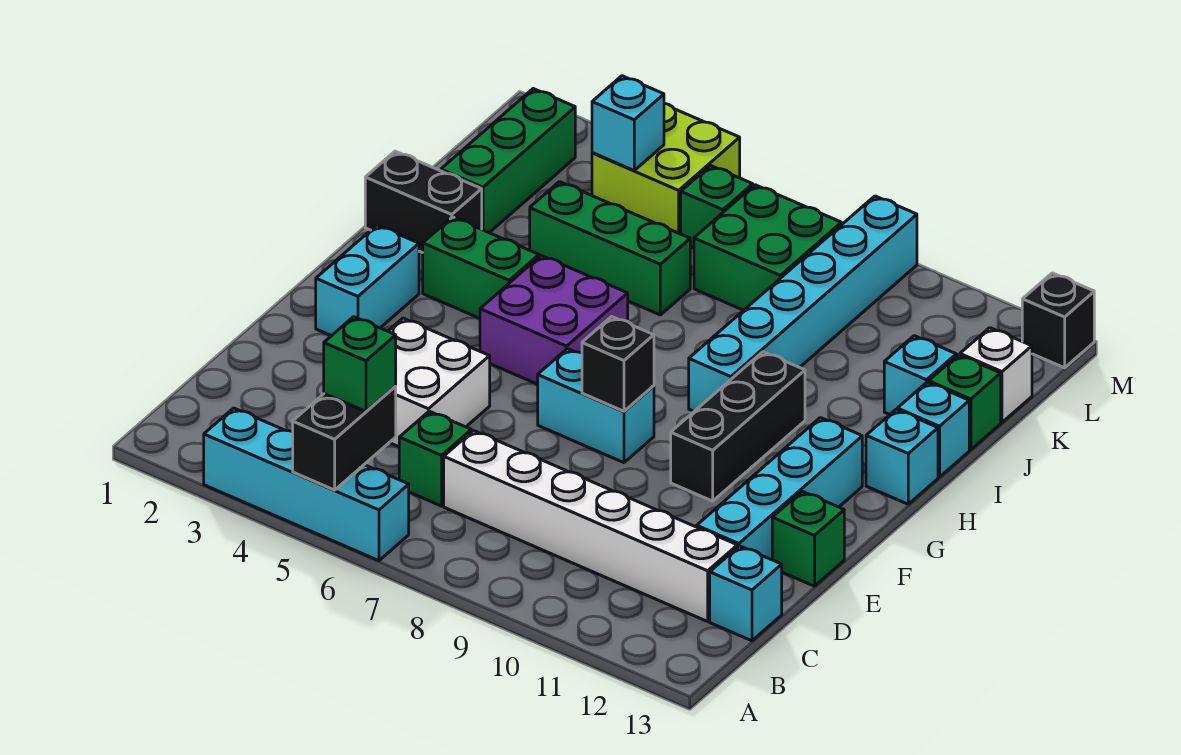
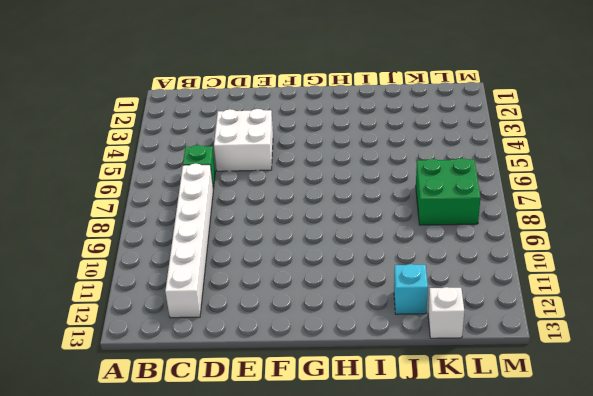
none -> cyan brick A3:A6 level 1
none -> cyan brick C13 level 1
none -> cyan brick D12:G12 level 1

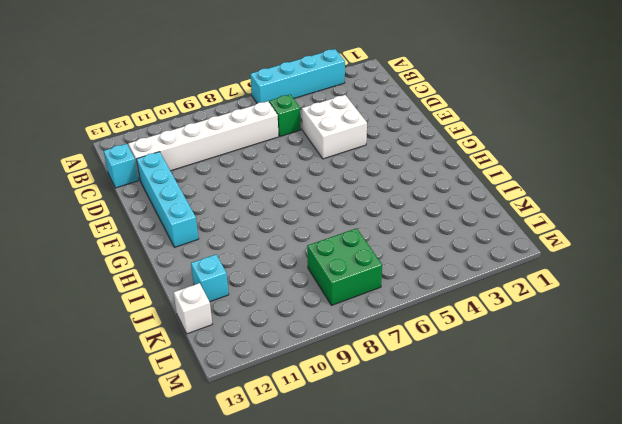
none -> green brick E13 level 1
none -> cyan brick F2:G2 level 1
none -> cyan brick F7:F8 level 1

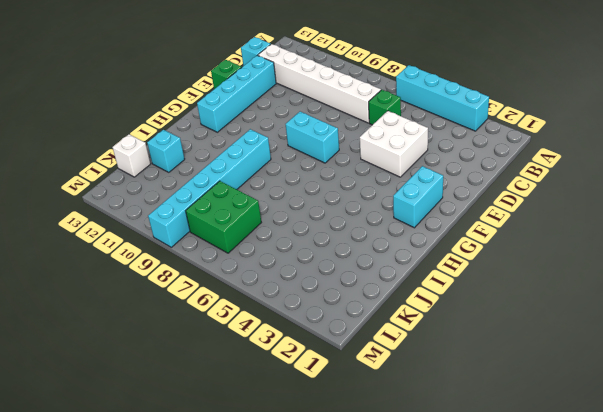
none -> black brick F10:H10 level 1
none -> purple brick G5:H6 level 1
none -> green brick H3:H4 level 1

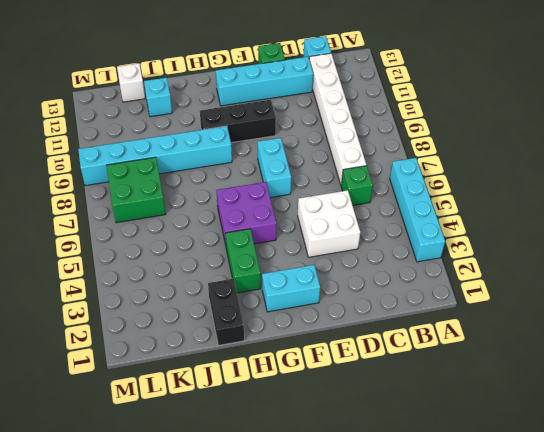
none -> cyan brick H13 level 1
none -> cyan brick I13 level 1
none -> green brick J2:L2 level 1

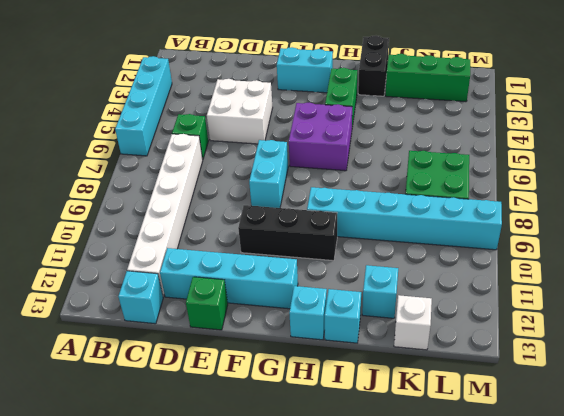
none -> green brick J4:J6 level 1
none -> green brick J13 level 1
none -> lime brick L4:M5 level 1

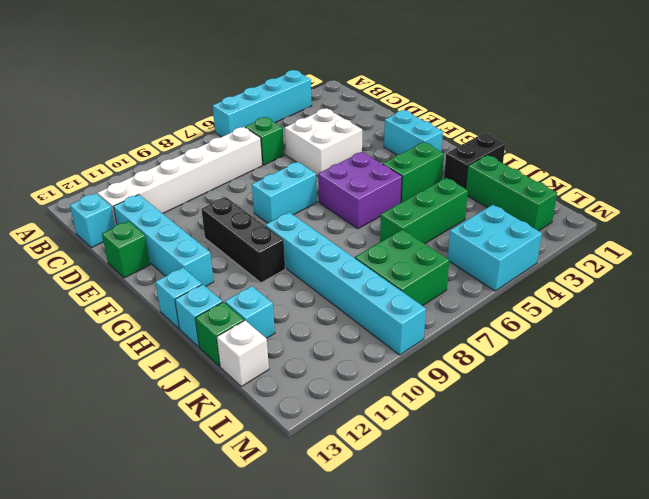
cyan brick L4:M5 level 1 -> lime brick L4:M5 level 1
none -> green brick L6 level 1
none -> black brick M13 level 1
none -> black brick A5:B5 level 2

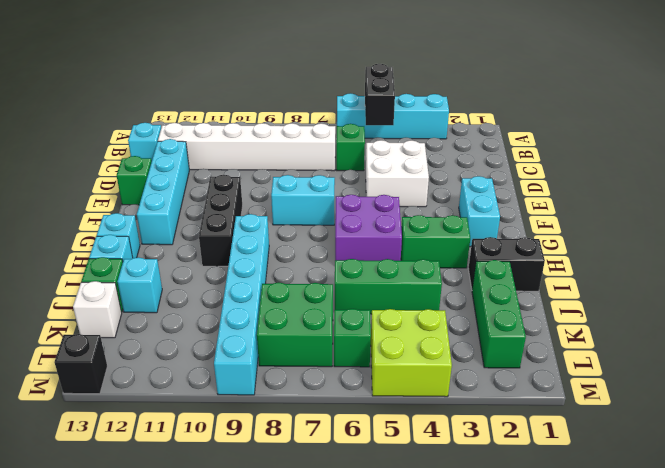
none -> black brick F8 level 2
none -> cyan brick L4 level 2
none -> green brick B5 level 3

